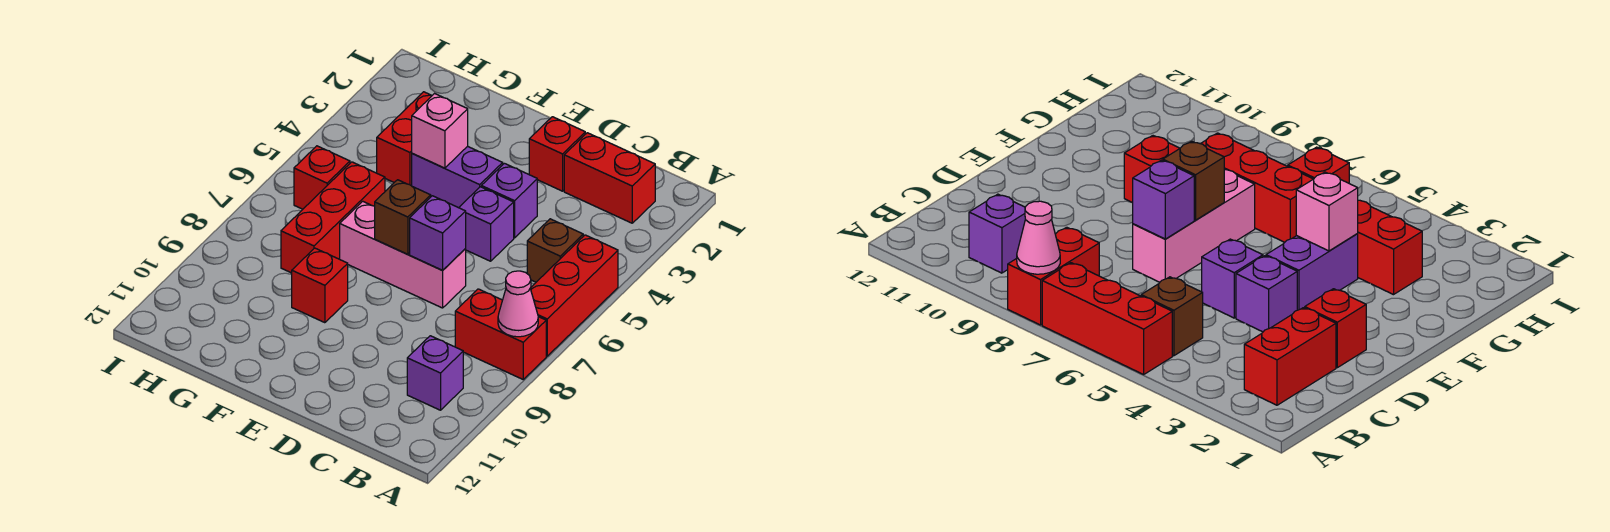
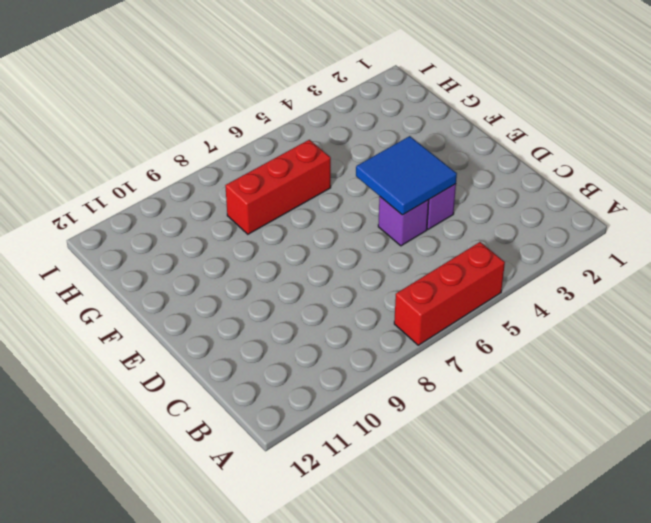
blue tile D4:E5 level 2 -> none
none -> red brick A8:B8 level 1
none -> red brick B2:C2 level 1
none -> brown brick B5 level 1

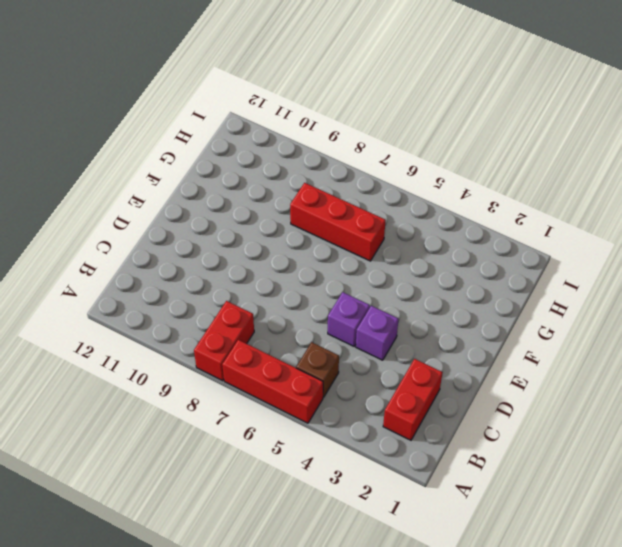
none -> purple brick B10 level 1
none -> red brick D2 level 1
none -> pink brick D7:F7 level 1

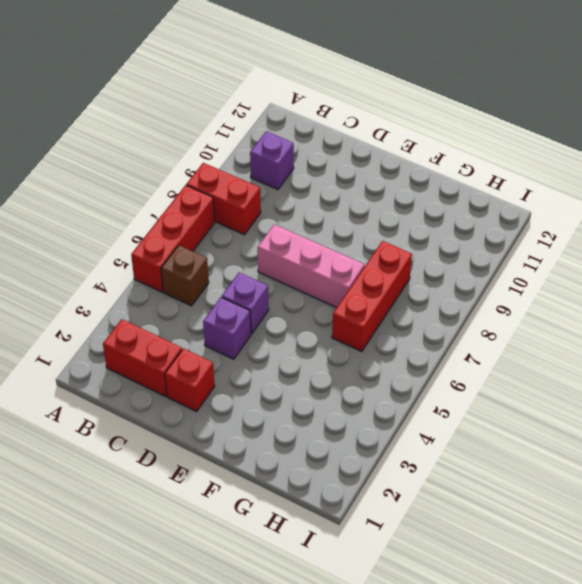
none -> purple brick E4:F4 level 1
none -> red brick F9 level 1
none -> red brick G3:G4 level 1

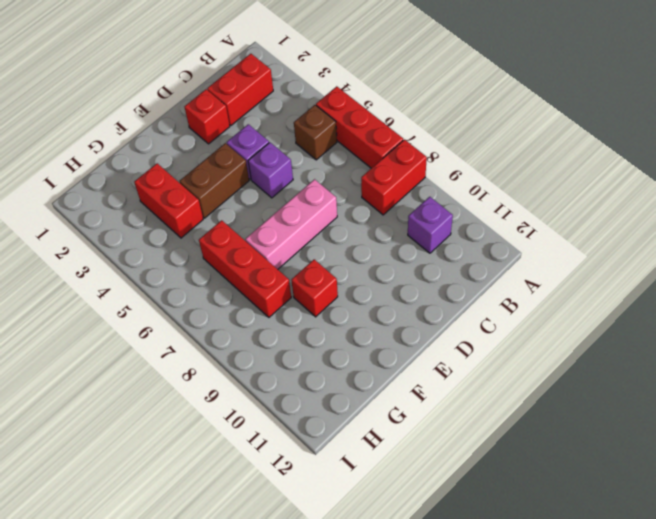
brown brick E4:F4 level 1 -> purple brick E4:F4 level 1
none -> red brick H6 level 1
none -> pink cone A8 level 2
none -> purple brick D7 level 2

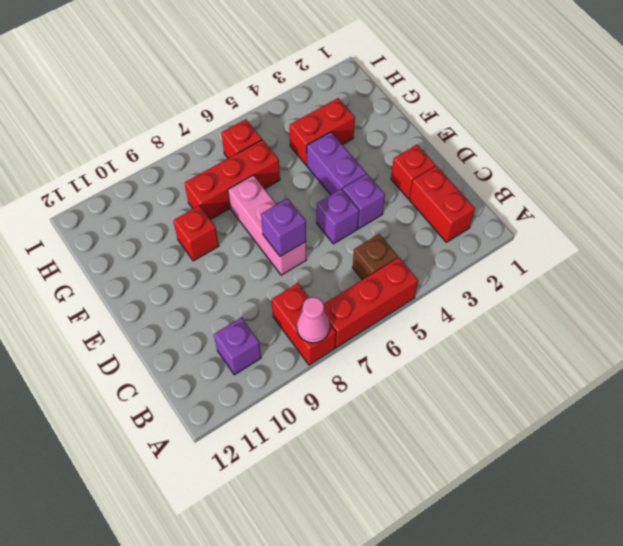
none -> brown brick E7 level 2
none -> pink brick F4 level 2

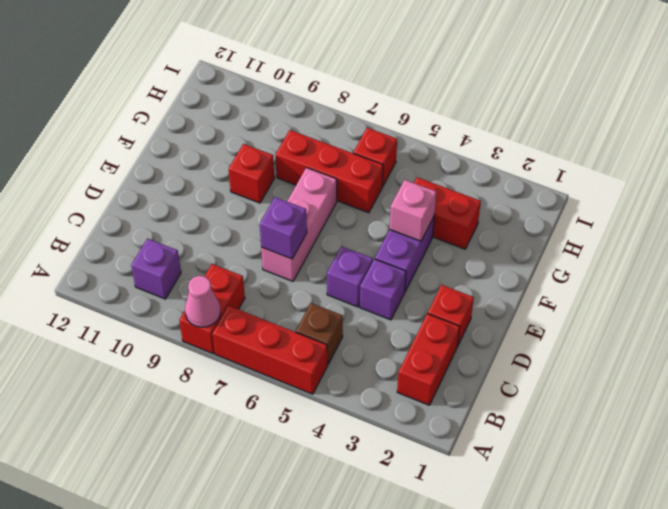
none -> brown brick E7 level 2

